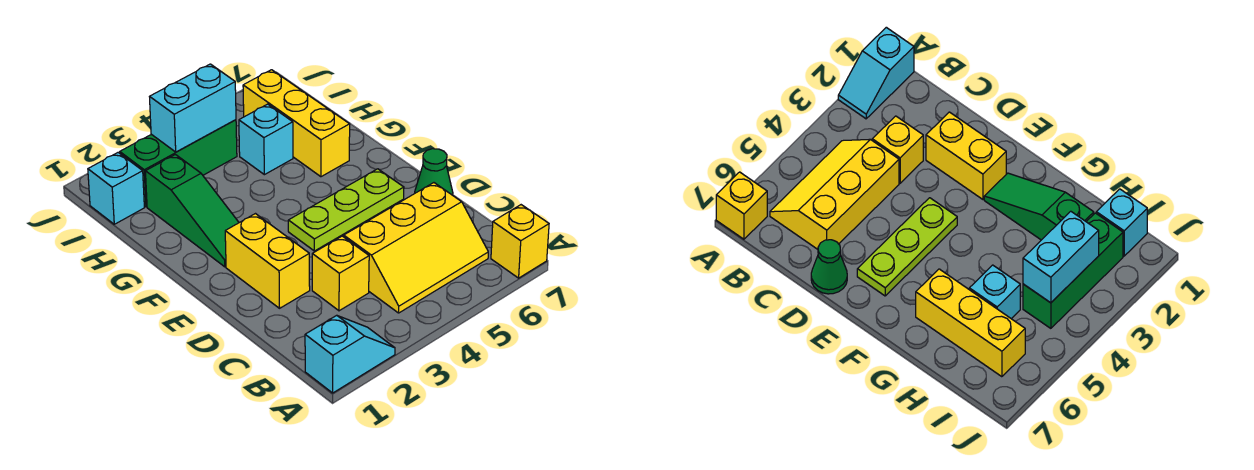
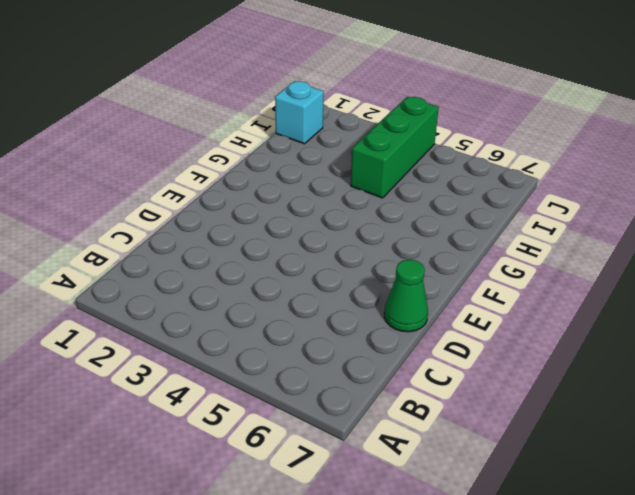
green brick H4:J4 level 1 -> green brick I2:I4 level 1
none -> cyan slope A1:A2 level 1 top 1
none -> yellow brick A7 level 1
none -> yellow slope B4:C6 level 1 top C

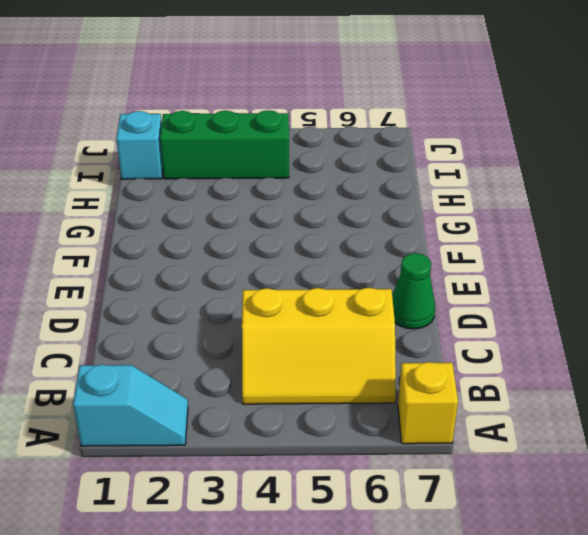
none -> yellow brick C3 level 1
none -> yellow brick D2:E2 level 1
none -> lime plate E4:E6 level 1

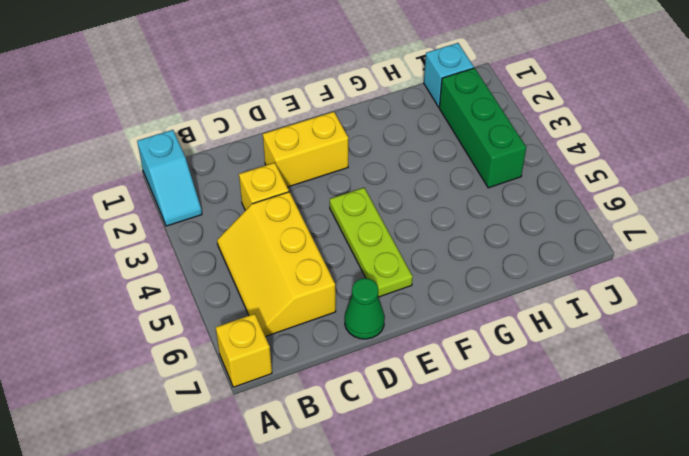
none -> green slope F2:H2 level 1 top H
none -> yellow brick G6:I6 level 1
none -> cyan brick H5 level 1

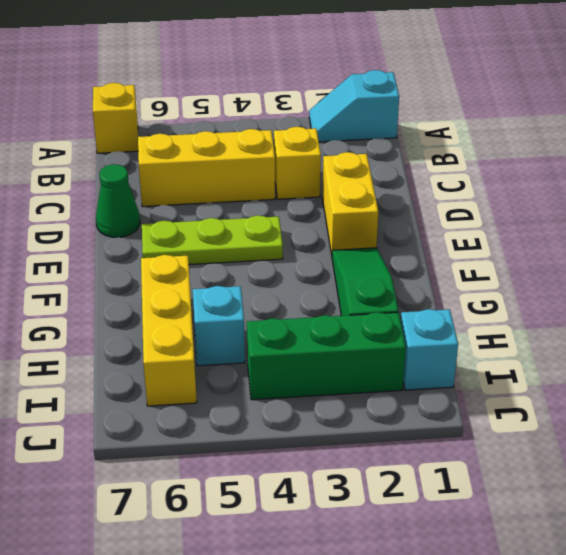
none -> cyan brick I3:I4 level 2

